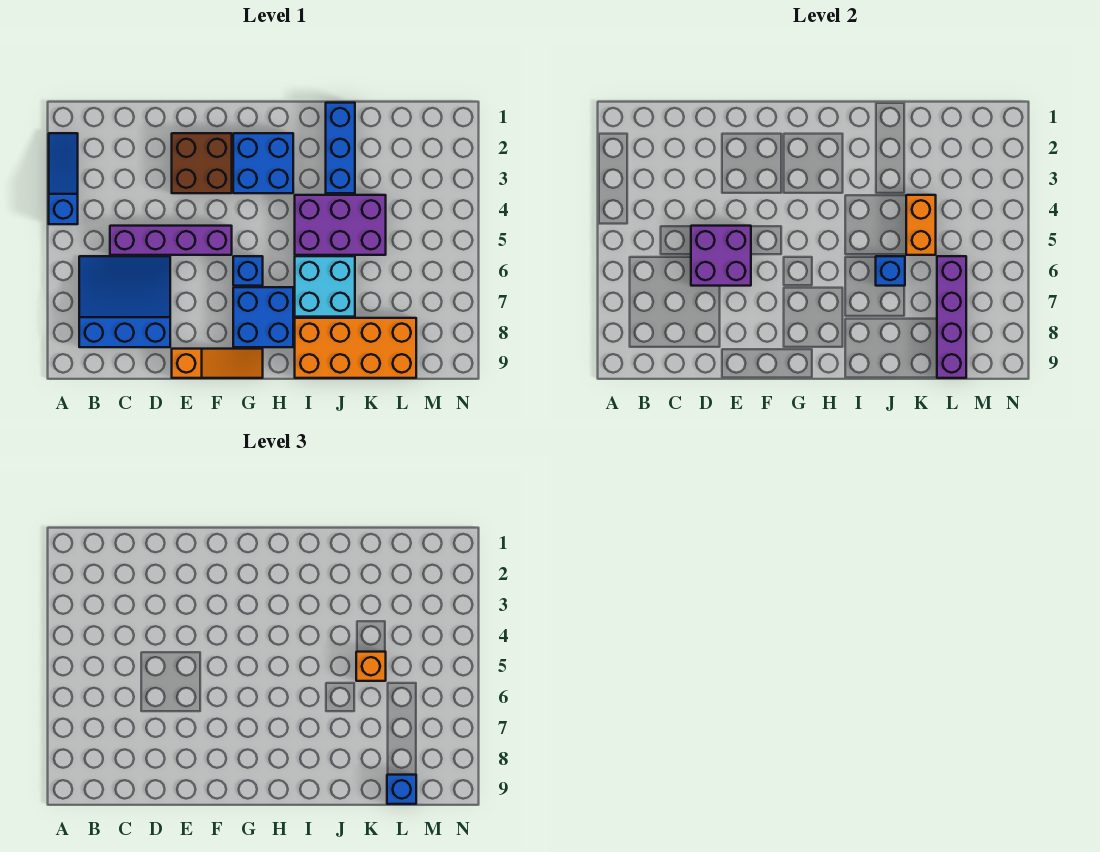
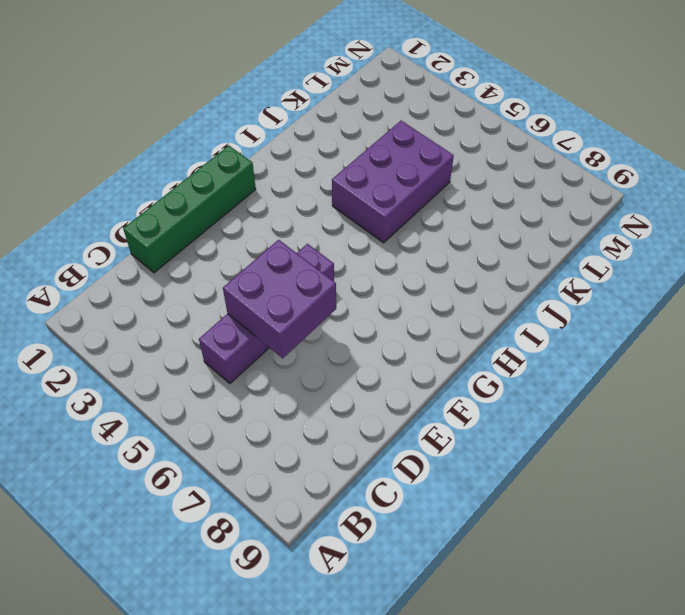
green brick D1:G1 level 1 -> none
none -> blue slope A2:A4 level 1 top 4
none -> blue slope B6:D8 level 1 top 8
none -> brown brick E2:F3 level 1

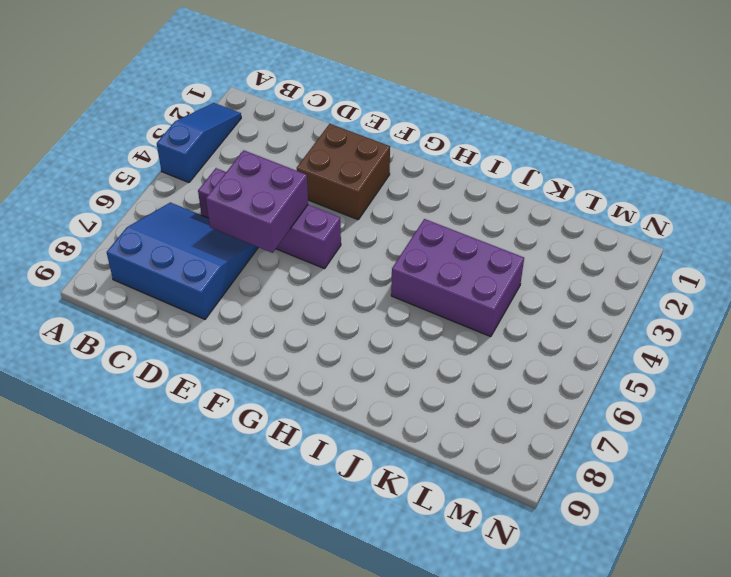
none -> orange slope E9:G9 level 1 top E
none -> blue brick G2:H3 level 1
none -> blue brick G6 level 1

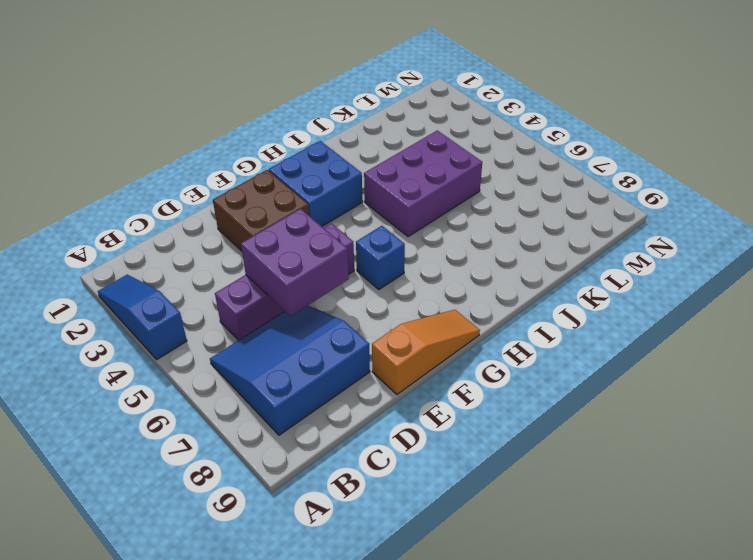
none -> blue brick G7:H8 level 1
none -> cyan brick I6:J7 level 1
none -> orange brick I8:L9 level 1

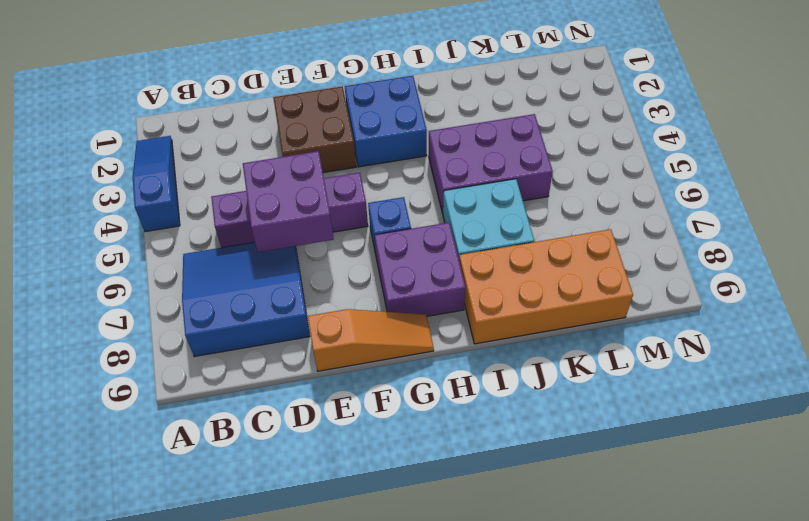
purple brick G7:H8 level 1 -> blue brick G7:H8 level 1
none -> blue brick J1:J3 level 1
none -> blue brick J6 level 2
none -> orange brick K4:K5 level 2

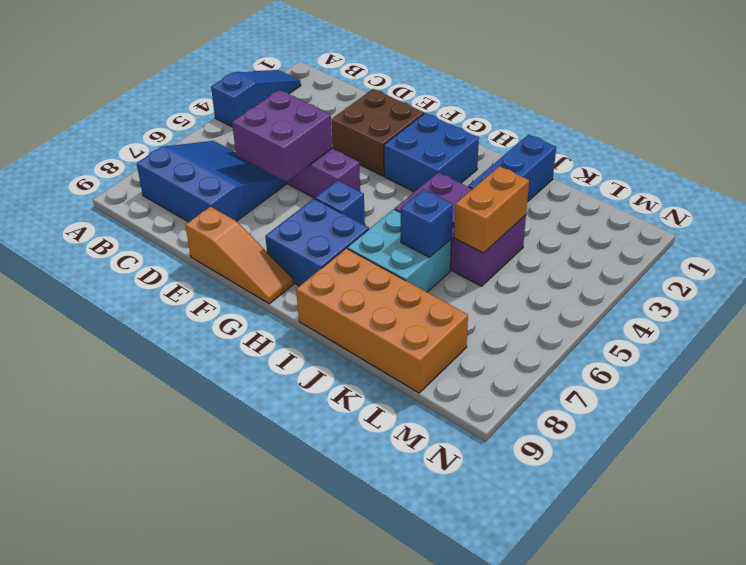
none -> purple brick L6:L9 level 2
none -> orange brick K5 level 3
none -> blue brick L9 level 3

